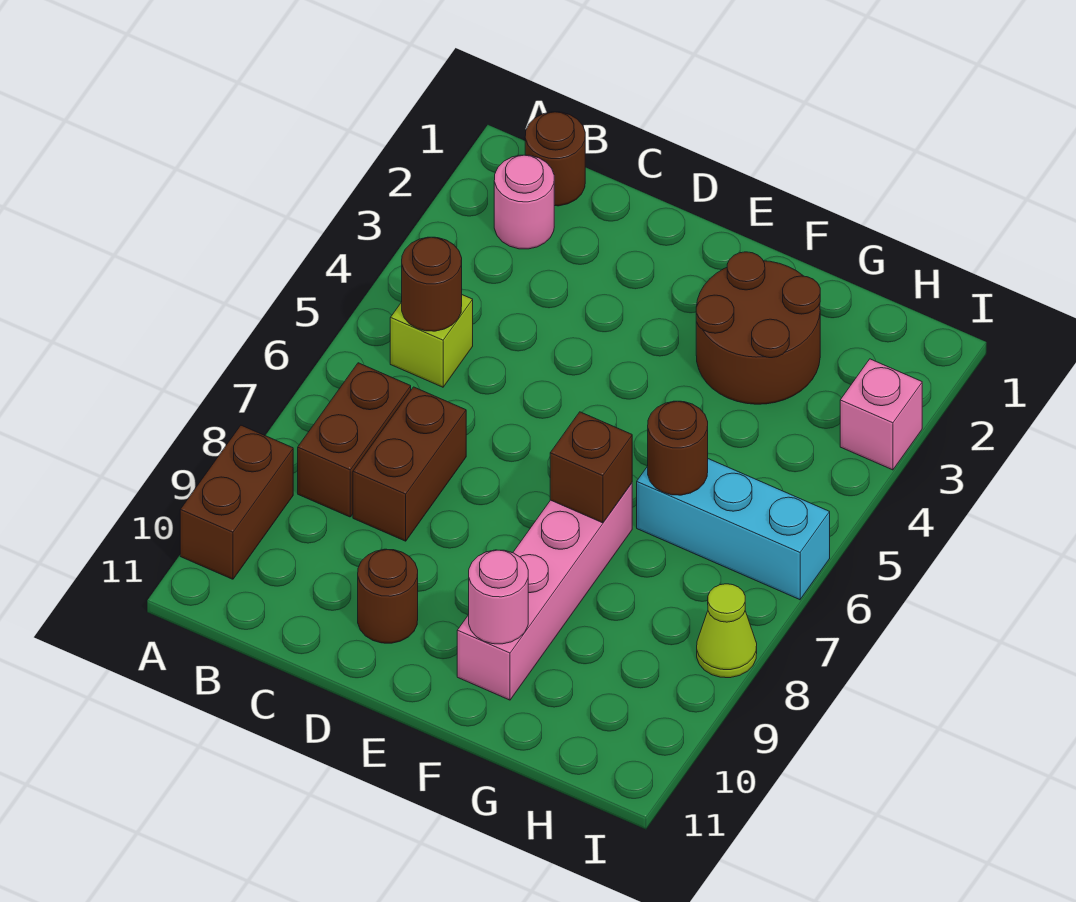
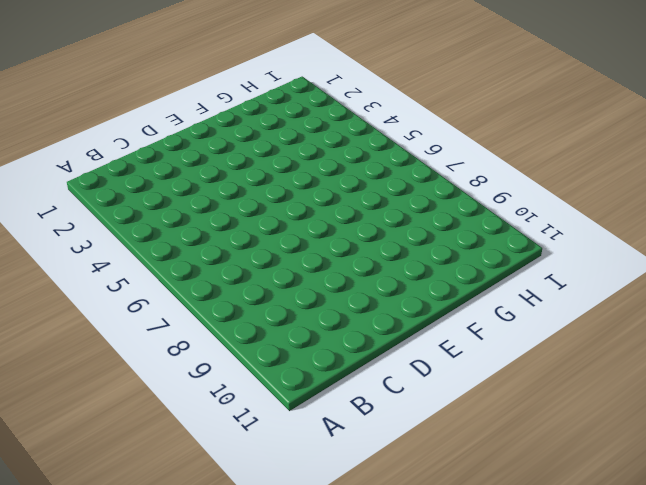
none -> brown brick A9:A10 level 1
none -> brown round brick B1 level 1
none -> pink round brick B2 level 1

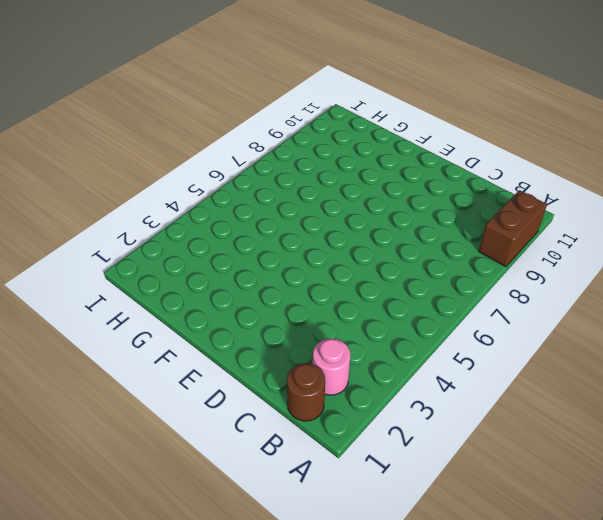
none -> lime brick B5 level 1
none -> brown brick B7:B8 level 1
none -> brown brick C7:C8 level 1

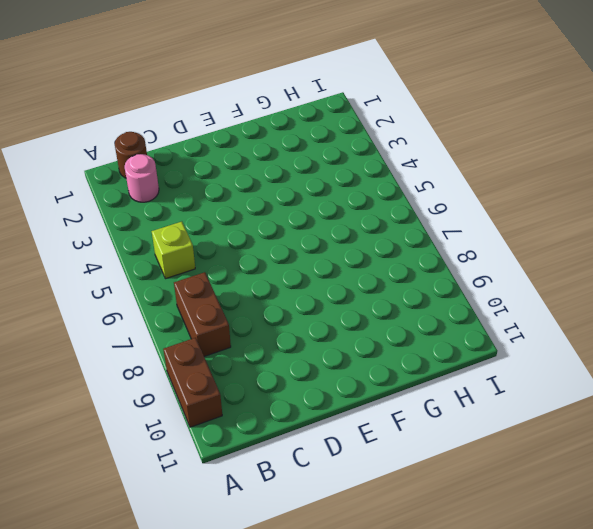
none -> brown brick C7:C8 level 1
none -> brown round brick D10 level 1
none -> brown round brick F2:G3 level 1

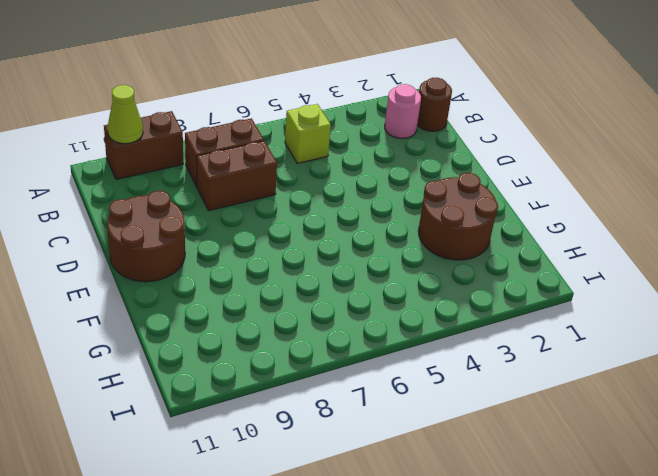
lime cone A10 level 2 -> lime cone I8 level 1
brown round brick D10:E11 level 1 -> brown round brick D10 level 1
none -> pink brick F7:F10 level 1
none -> cyan brick G6:I6 level 1
none -> pink brick I3 level 1

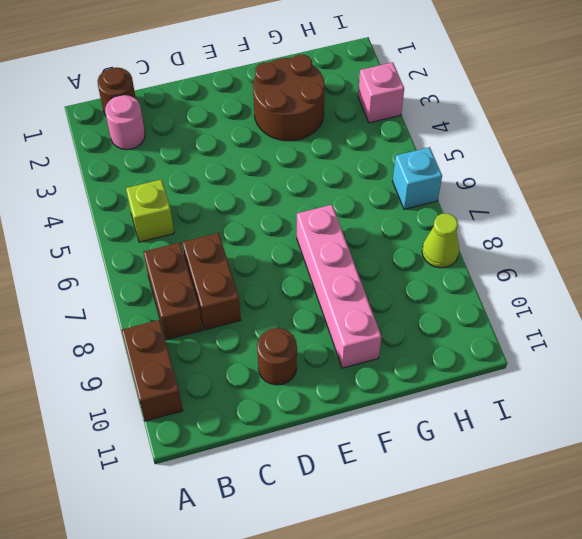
cyan brick I6 level 1 -> cyan brick G6:I6 level 1
none -> brown round brick B5 level 2
none -> brown brick F7 level 2
none -> pink round brick F10 level 2

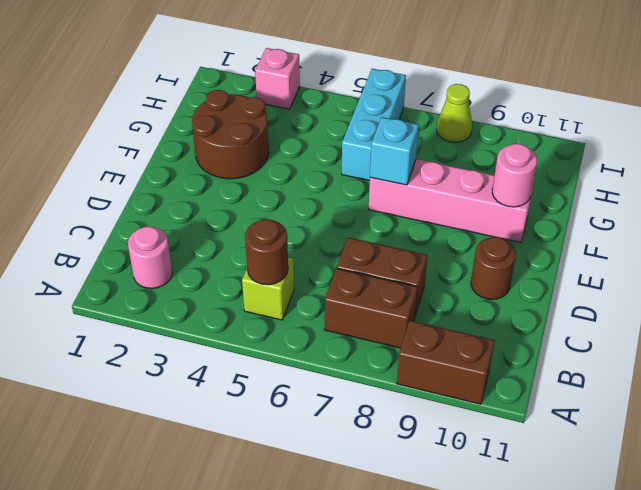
cyan brick F7 level 2 -> brown brick F7 level 2
none -> brown round brick B1 level 1
none -> brown round brick G6 level 2

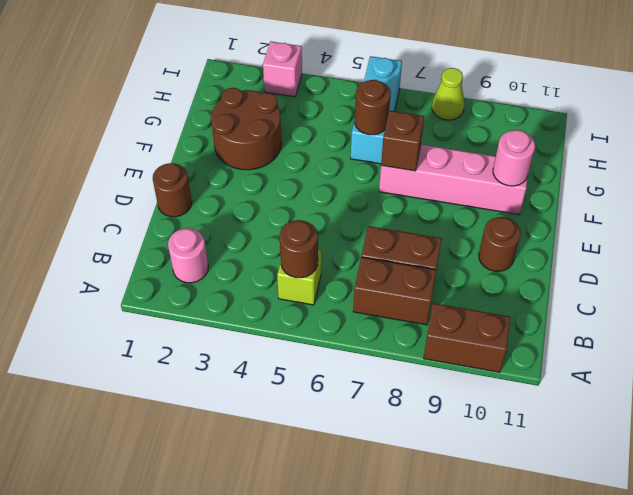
brown round brick D1 level 1 -> brown round brick B1 level 1

